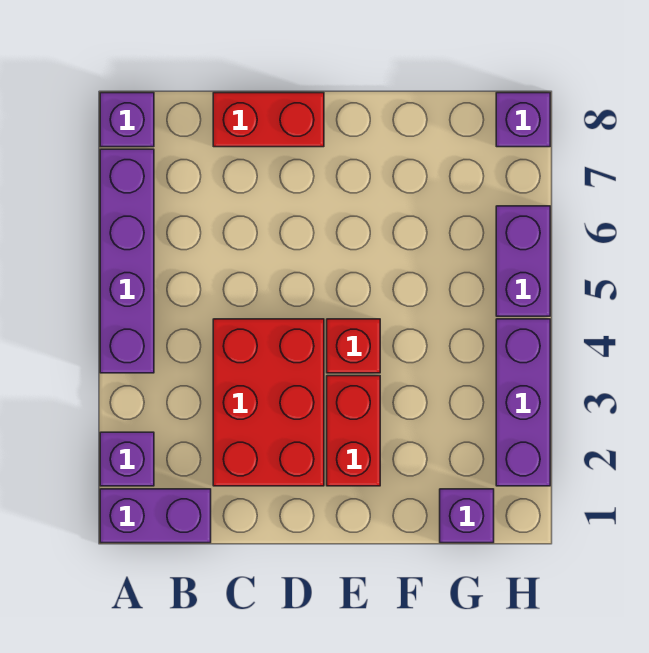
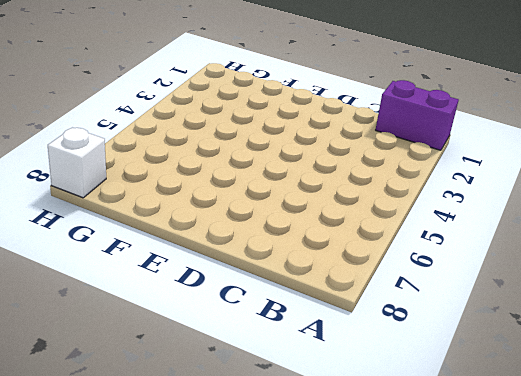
white brick H8 level 1 -> purple brick H8 level 1
none -> purple brick A2 level 1
none -> purple brick A4:A7 level 1
none -> purple brick A8 level 1

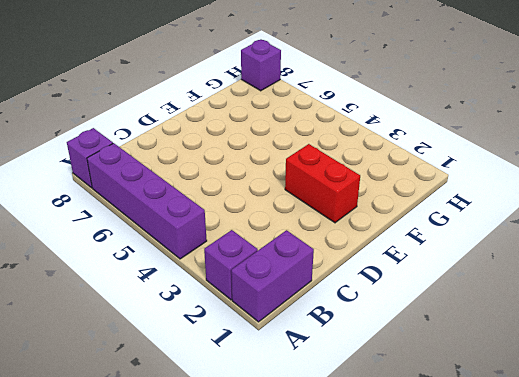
none -> red brick C2:D4 level 1
none -> red brick C8:D8 level 1
none -> red brick E4 level 1

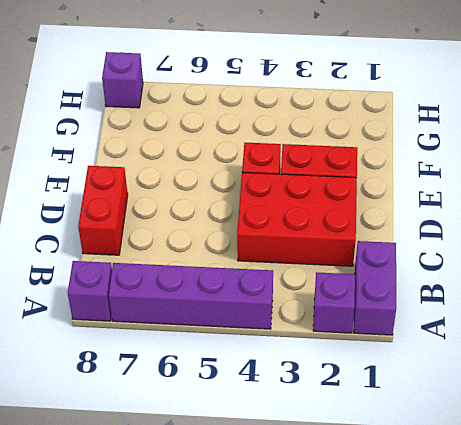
none -> purple brick G1 level 1
none -> purple brick H2:H4 level 1
none -> purple brick H5:H6 level 1

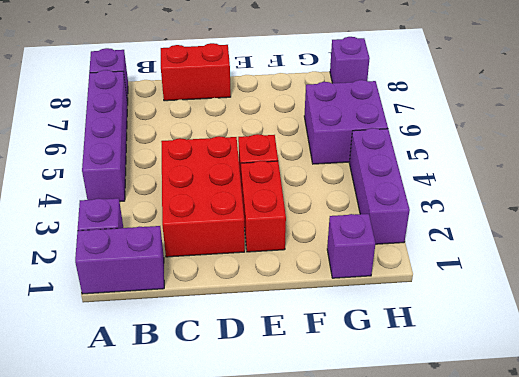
purple brick G5:H6 level 1 -> purple brick H5:H6 level 1

